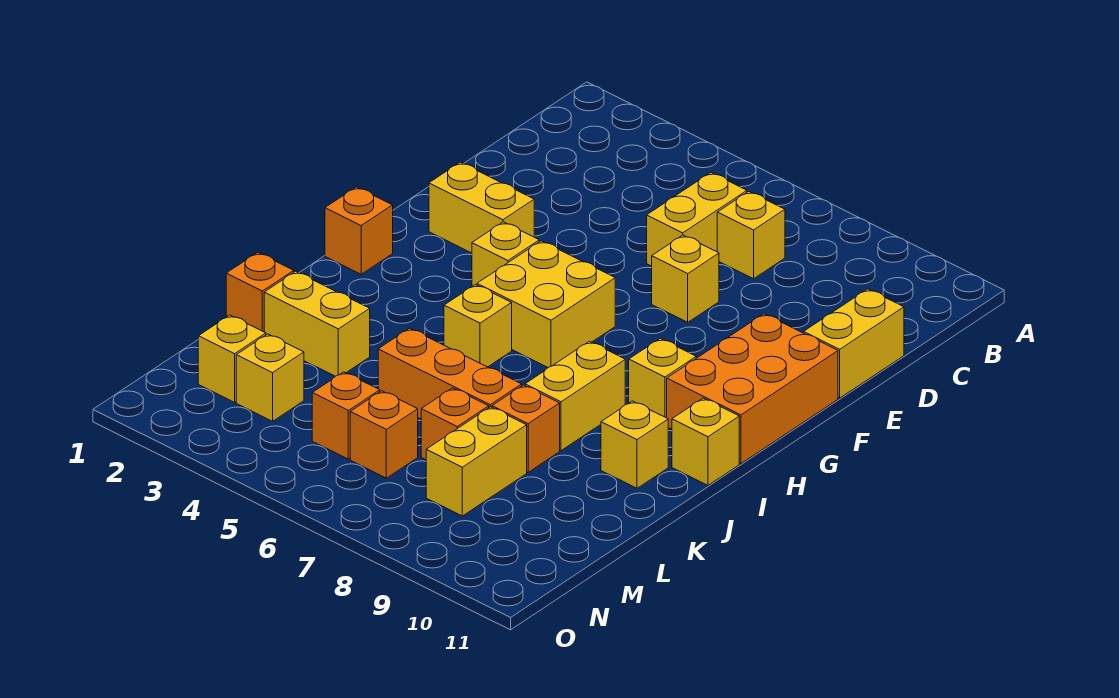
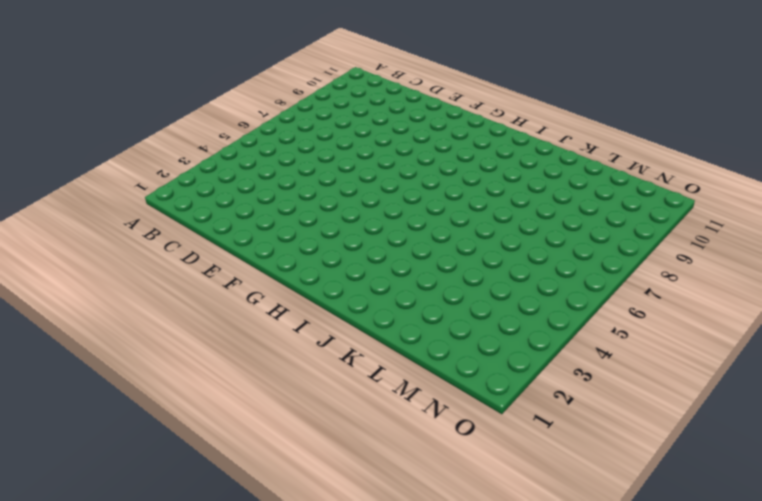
none -> yellow brick C6:D6 level 1
none -> yellow brick C7 level 1
none -> yellow brick D11:E11 level 1

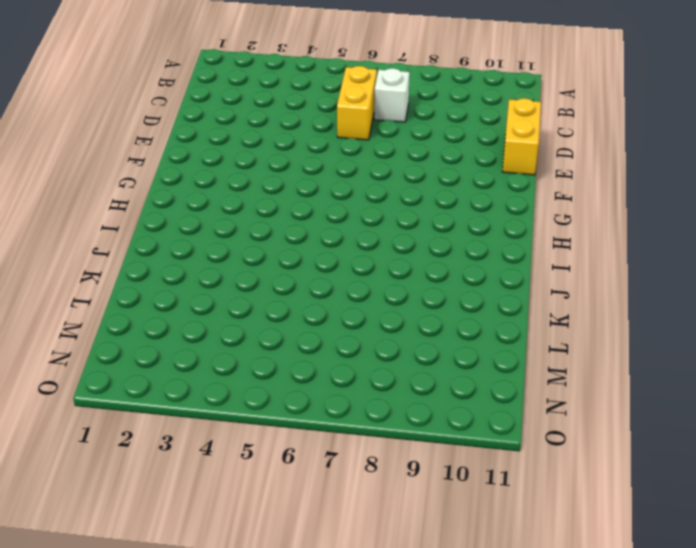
white brick C7 level 1 -> yellow brick C7 level 1
none -> yellow brick E7 level 1
none -> yellow brick F2:F3 level 1
none -> orange brick F10:H11 level 1

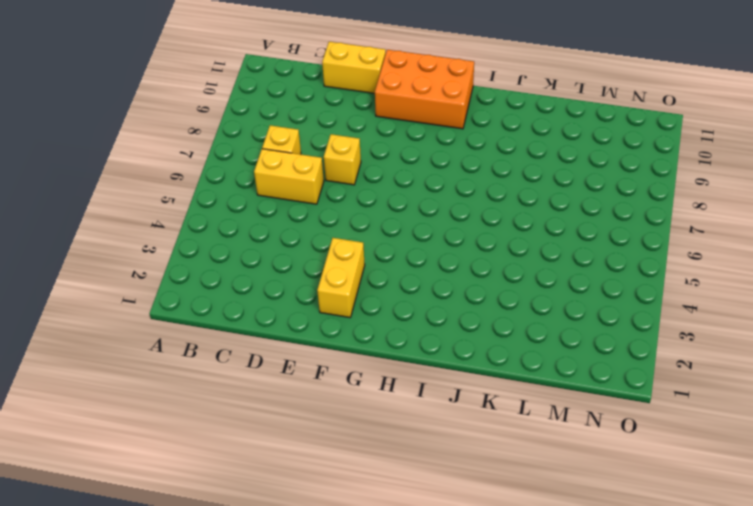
none -> yellow brick G4 level 1
none -> yellow brick G5:H6 level 1
none -> orange brick H1 level 1

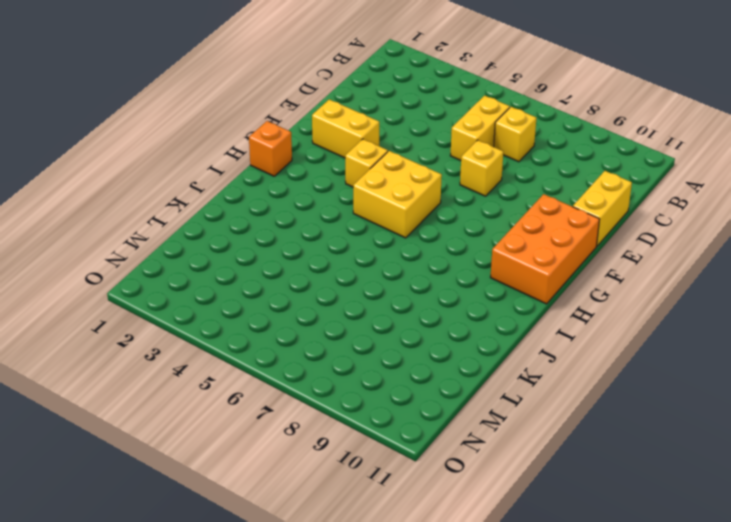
none -> yellow brick H9 level 1
none -> yellow brick I5 level 1
none -> yellow brick I8:J8 level 1

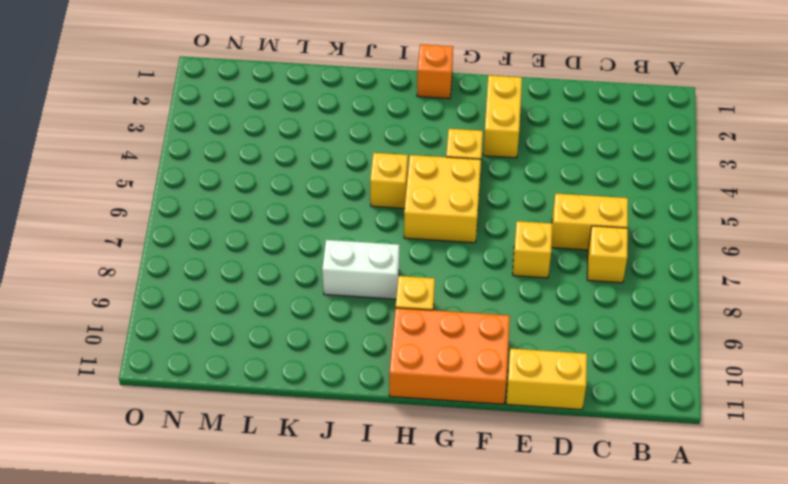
white brick I8:J8 level 1 -> yellow brick I8:J8 level 1
none -> yellow brick I11 level 1
none -> yellow brick J10 level 1
none -> orange brick K1 level 1

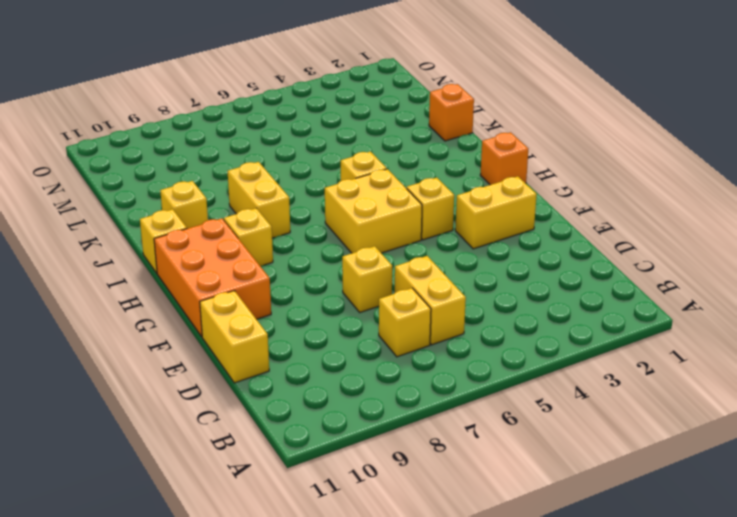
none -> yellow brick K2:K3 level 1
none -> orange brick K5:K7 level 1
none -> orange brick K8 level 1

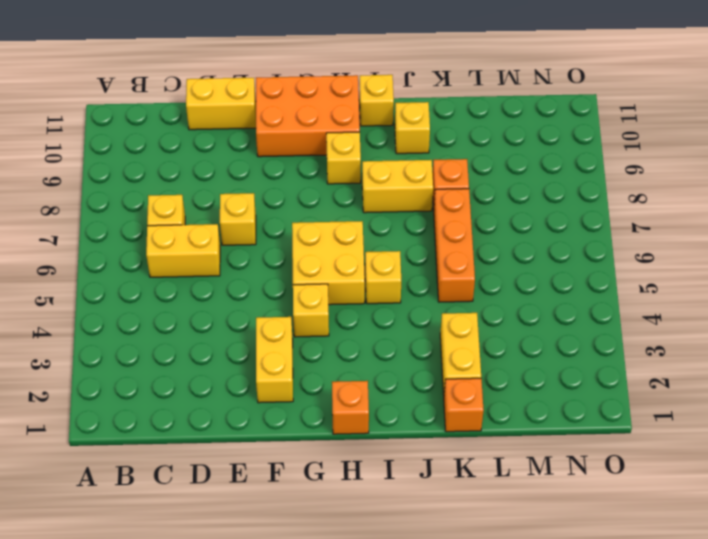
none -> orange brick L7 level 1
none -> yellow brick L8:M8 level 1
none -> yellow brick M2 level 1

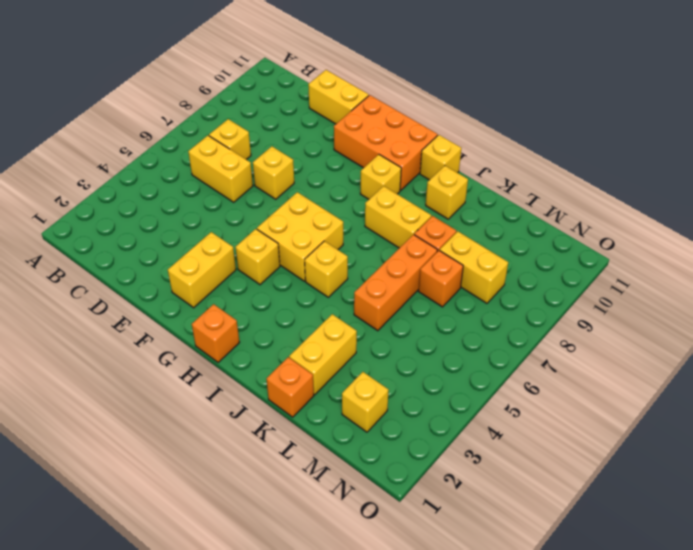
none -> yellow brick M3 level 1
none -> orange brick M5 level 1
none -> orange brick M6 level 1

